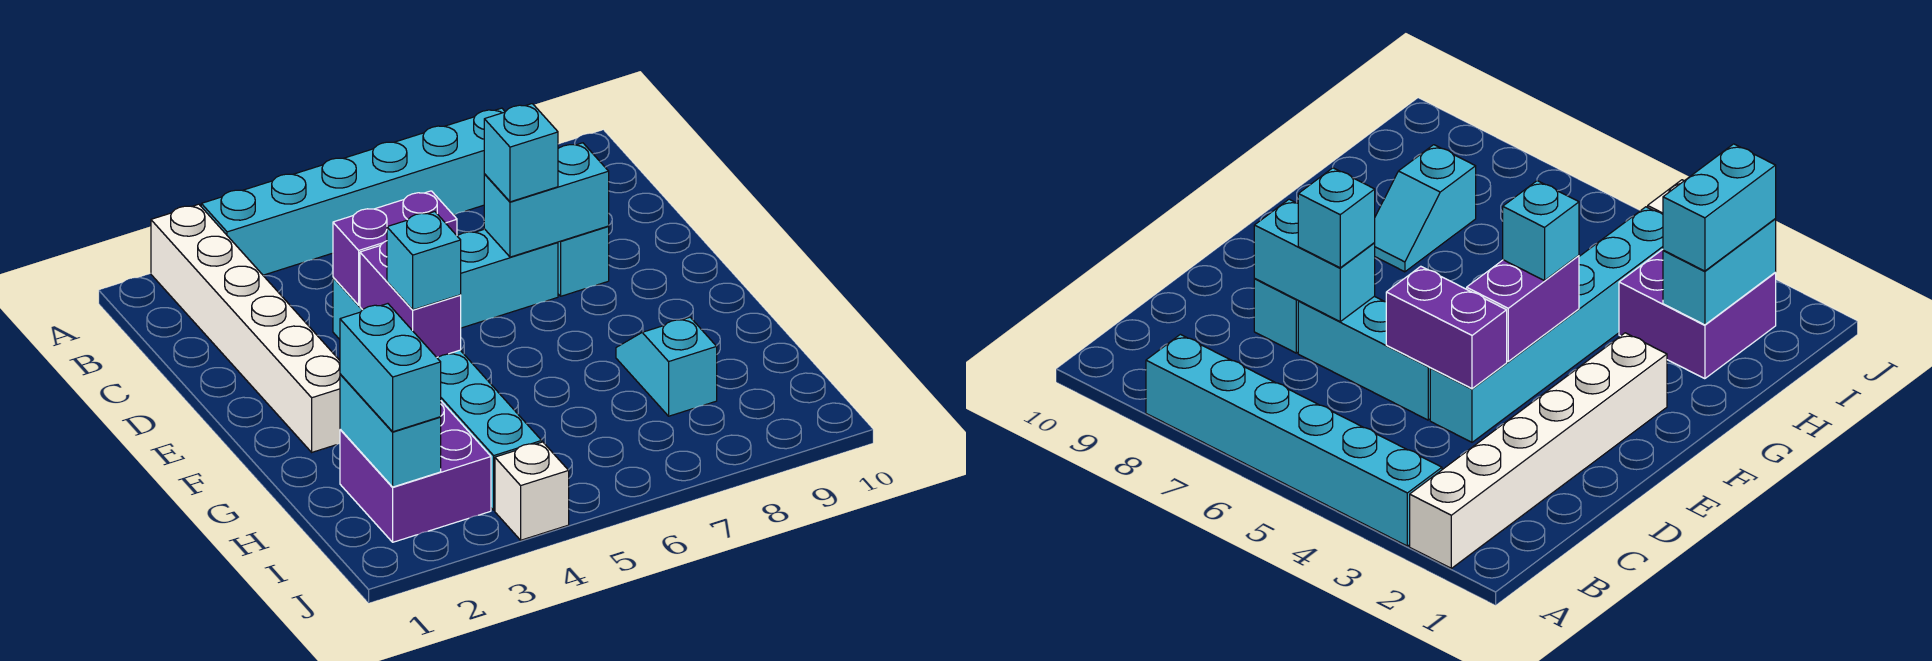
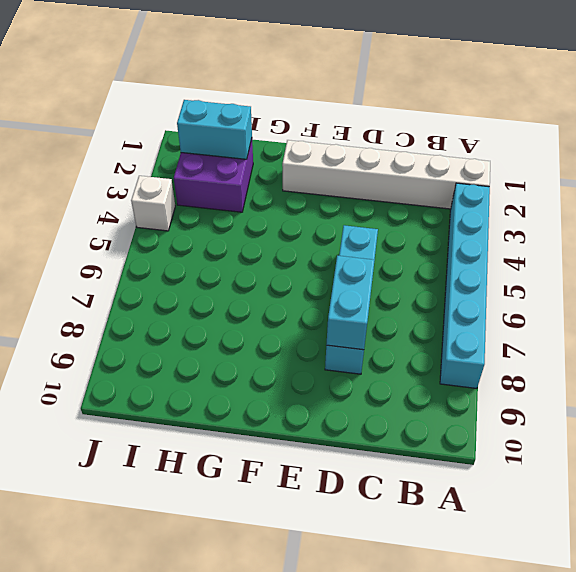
none -> cyan brick D4:I4 level 1
none -> cyan slope G8:H8 level 1 top H
none -> purple brick D4:D5 level 2

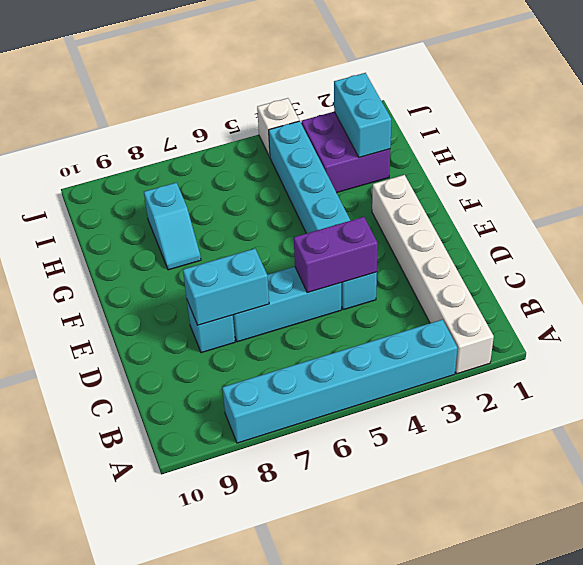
none -> purple brick E4:F4 level 2
none -> cyan brick D7 level 3
none -> cyan brick F4 level 3

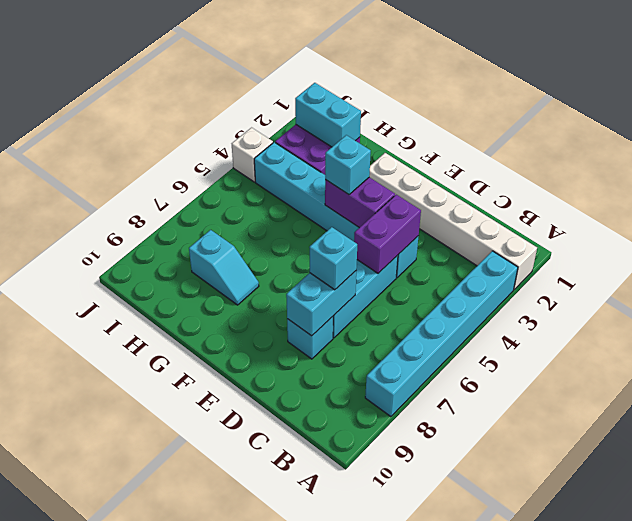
none -> cyan brick H2:I2 level 3

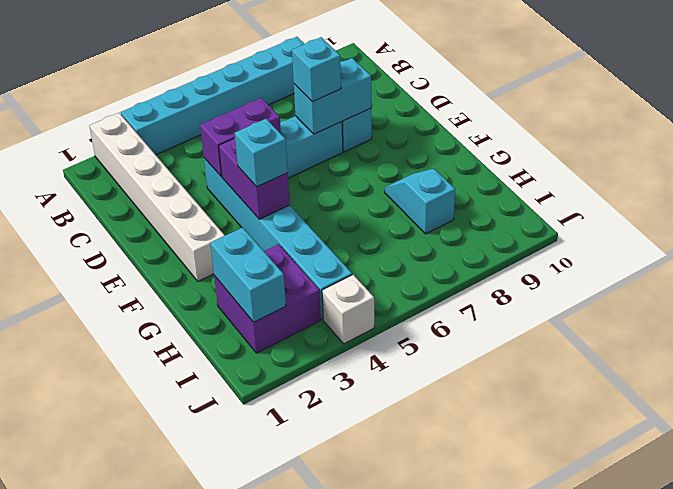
none -> cyan brick H2:I2 level 3

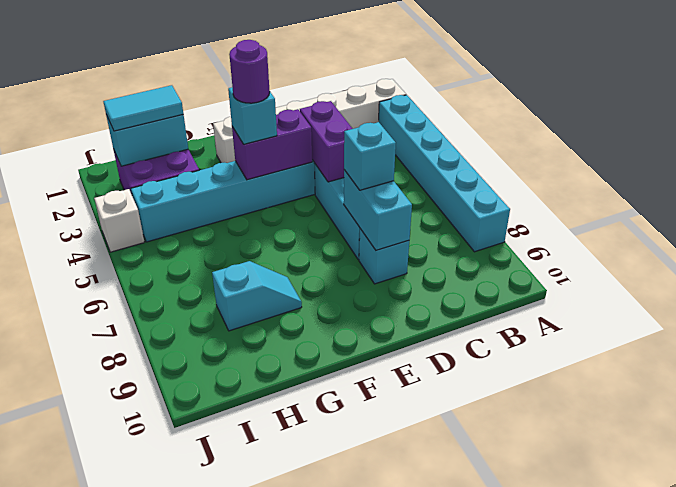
purple round brick F4 level 4 -> none
cyan tile H2:I2 level 3 -> cyan brick H2:I2 level 3

